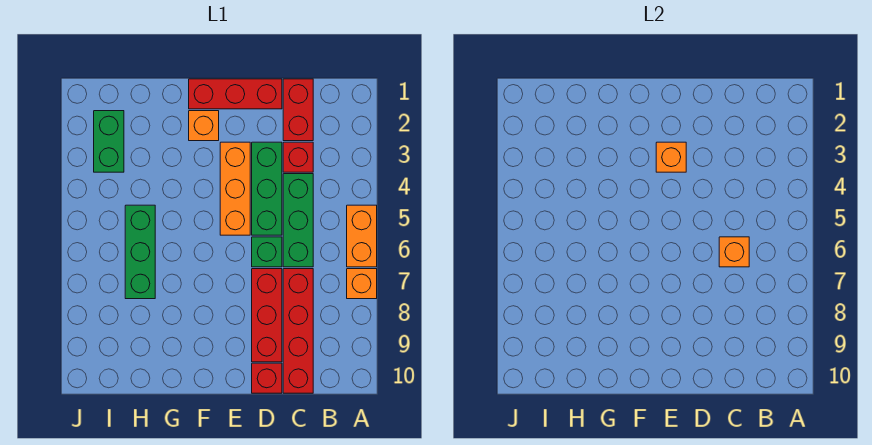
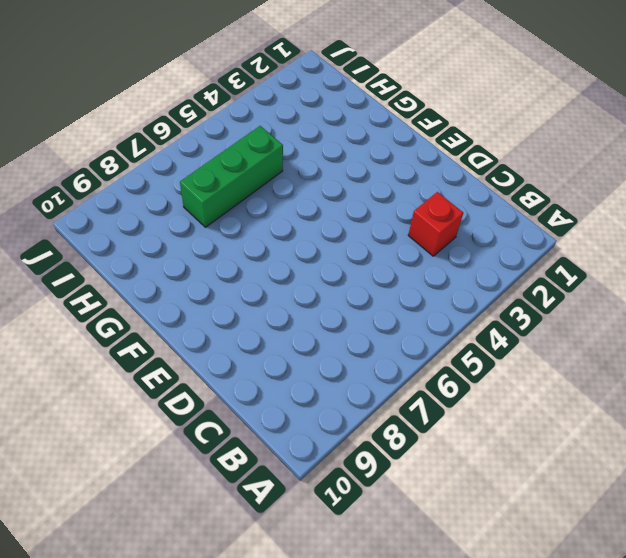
none -> orange brick A5:A6 level 1
none -> orange brick A7 level 1
none -> red brick C1:C2 level 1

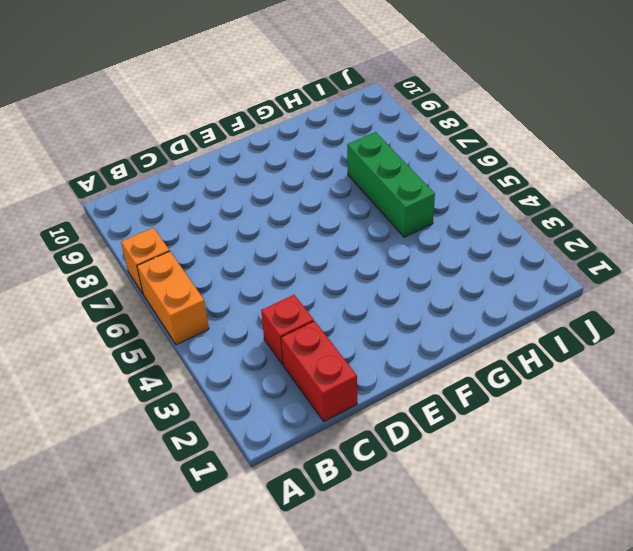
none -> green brick C4:C6 level 1
none -> red brick C7:C10 level 1
none -> red brick D1:F1 level 1

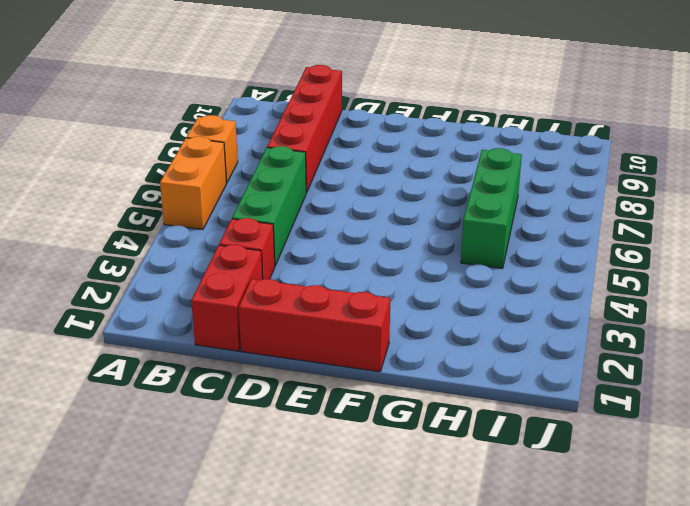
none -> green brick D3:D5 level 1
none -> green brick D6 level 1
none -> red brick D7:D9 level 1

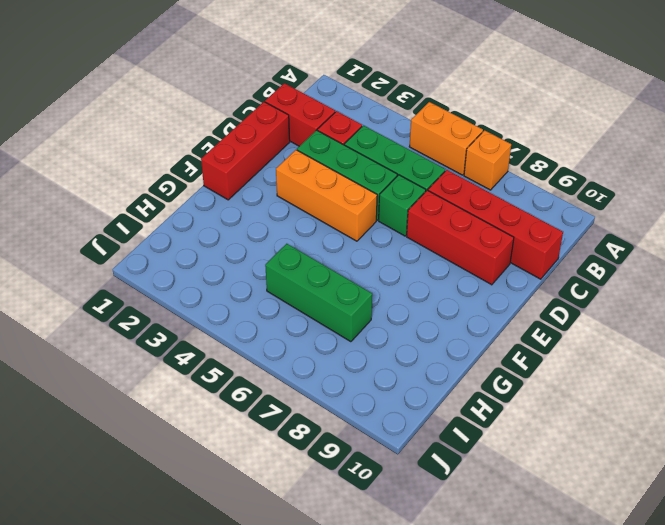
none -> red brick D10 level 1
none -> orange brick F2 level 1
none -> green brick I2:I3 level 1

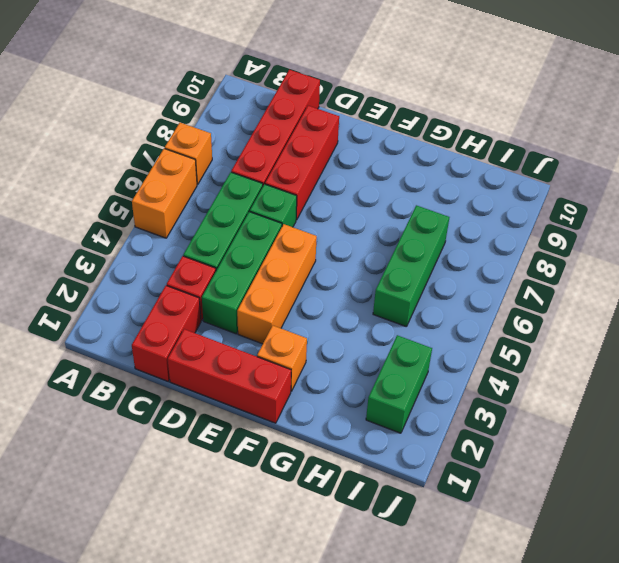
none -> red brick D10 level 1
none -> orange brick C6 level 2
none -> orange brick E3 level 2

